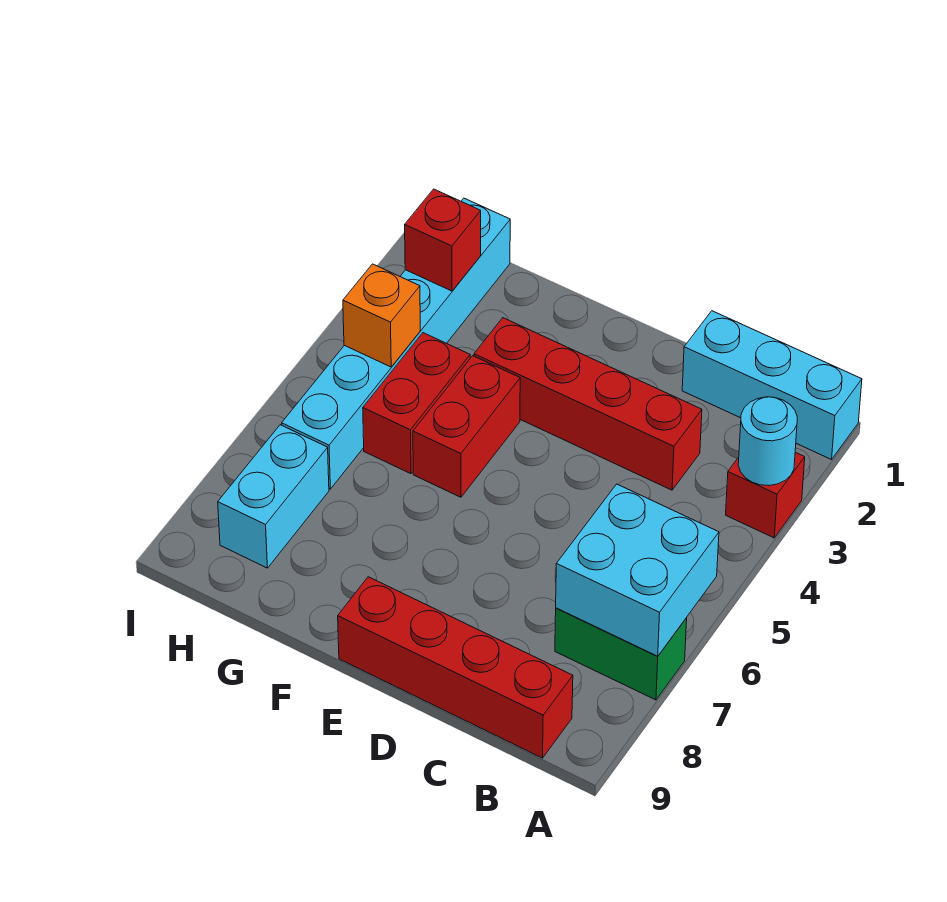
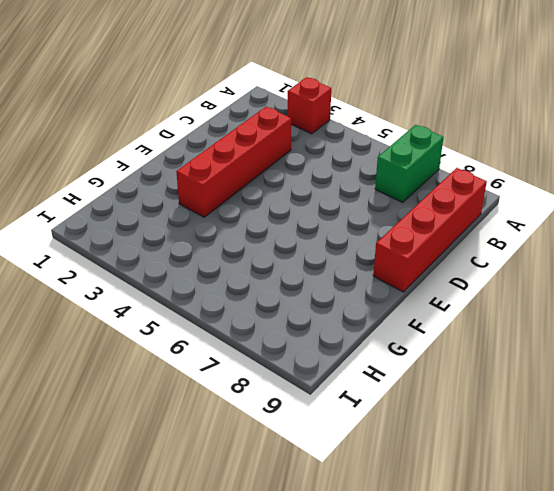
none -> cyan brick A1:C1 level 1
none -> red brick F4:F5 level 1
none -> red brick G4:G5 level 1

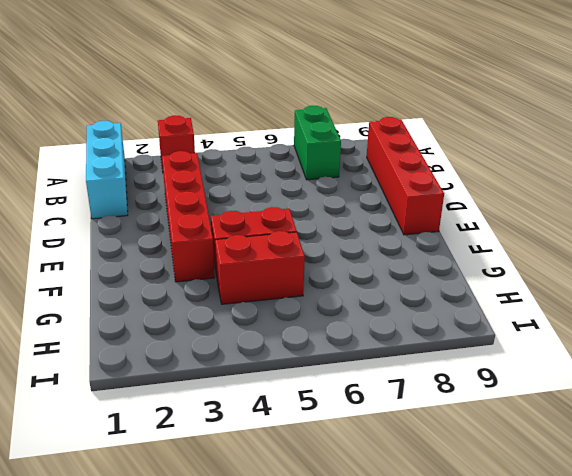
none -> cyan brick H1:H6 level 1
none -> cyan brick H7:H8 level 1
none -> cyan round brick A3 level 2

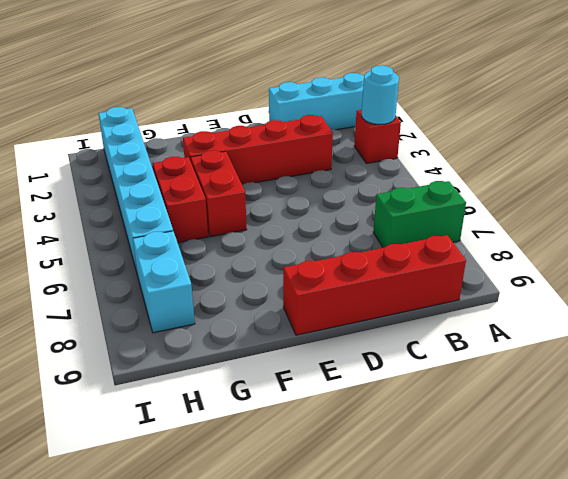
none -> cyan brick A6:B7 level 2
none -> red brick H2 level 2
none -> orange brick H4 level 2

